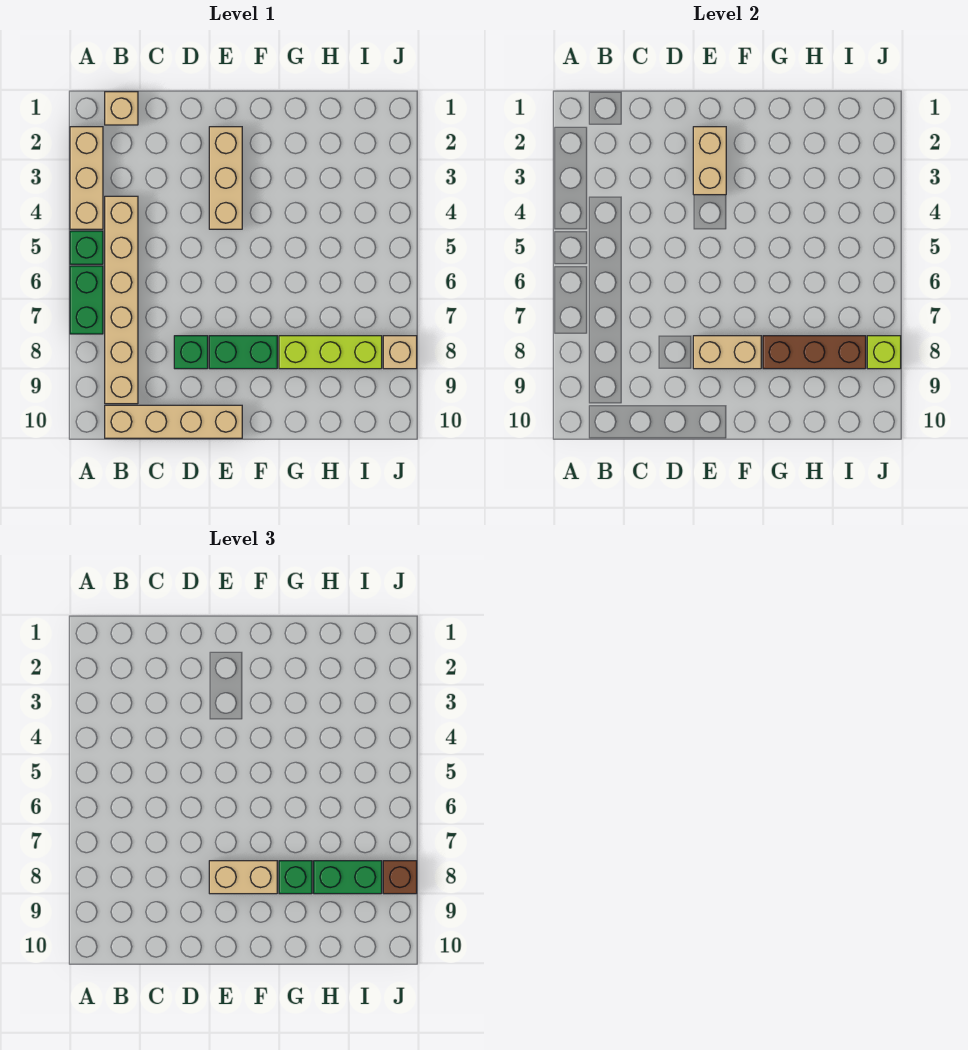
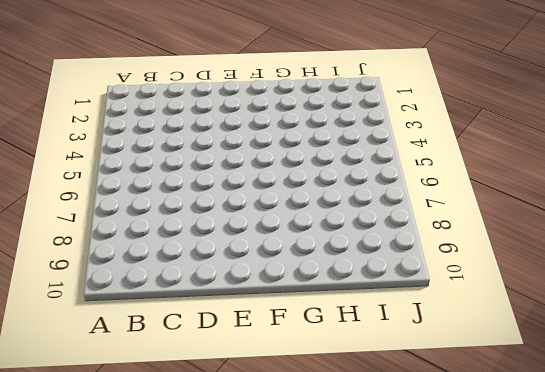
none -> tan brick A2:A4 level 1
none -> green brick A5 level 1
none -> green brick A6:A7 level 1

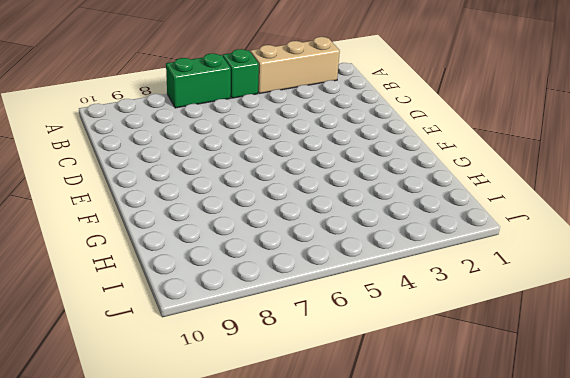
none -> tan brick B1 level 1
none -> tan brick B4:B9 level 1
none -> tan brick B10:E10 level 1

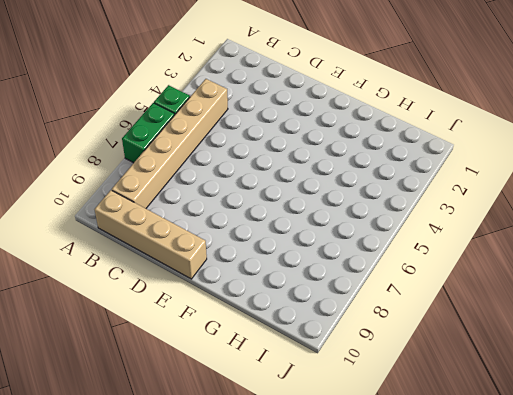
none -> tan brick A2:A4 level 1
none -> tan brick B1 level 1
none -> green brick D8 level 1

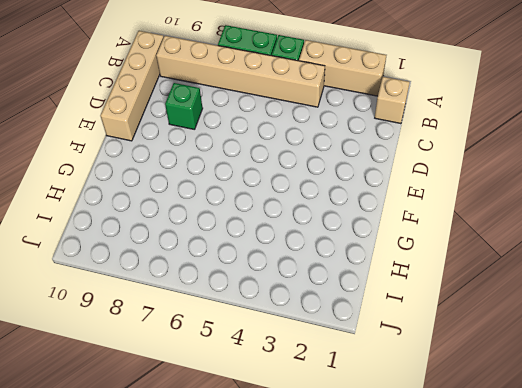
none -> tan brick E2:E4 level 1
none -> green brick E8:F8 level 1
none -> lime brick G8:I8 level 1

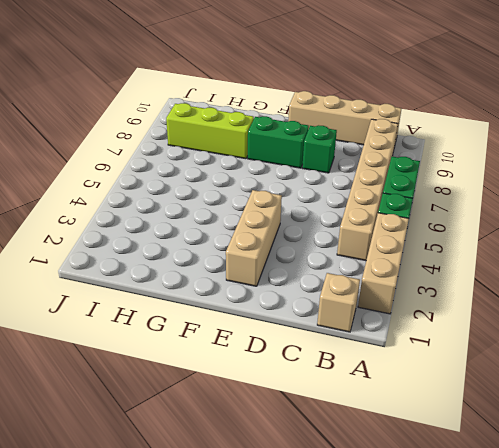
none -> tan brick J8 level 1
none -> tan brick E2:E3 level 2
none -> tan brick E8:F8 level 2

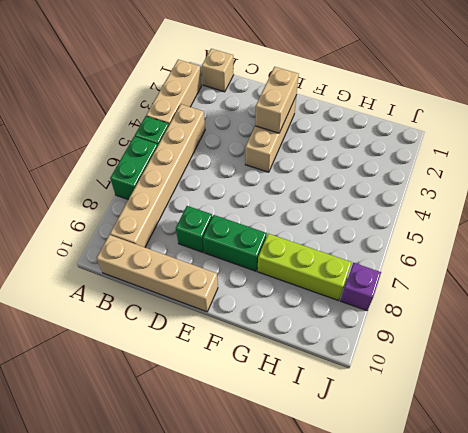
purple brick J8 level 1 -> tan brick J8 level 1
none -> tan brick E8:F8 level 2
none -> brown brick G8:I8 level 2
none -> lime brick J8 level 2

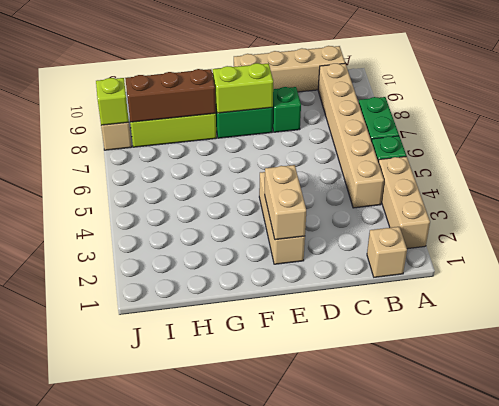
lime brick E8:F8 level 2 -> tan brick E8:F8 level 2
none -> tan brick E8:F8 level 3
none -> green brick G8 level 3
none -> green brick H8:I8 level 3

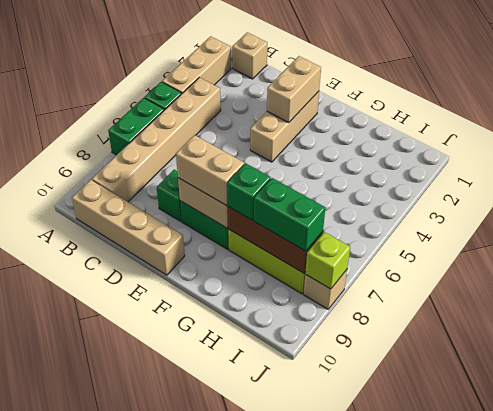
none -> brown brick J8 level 3

